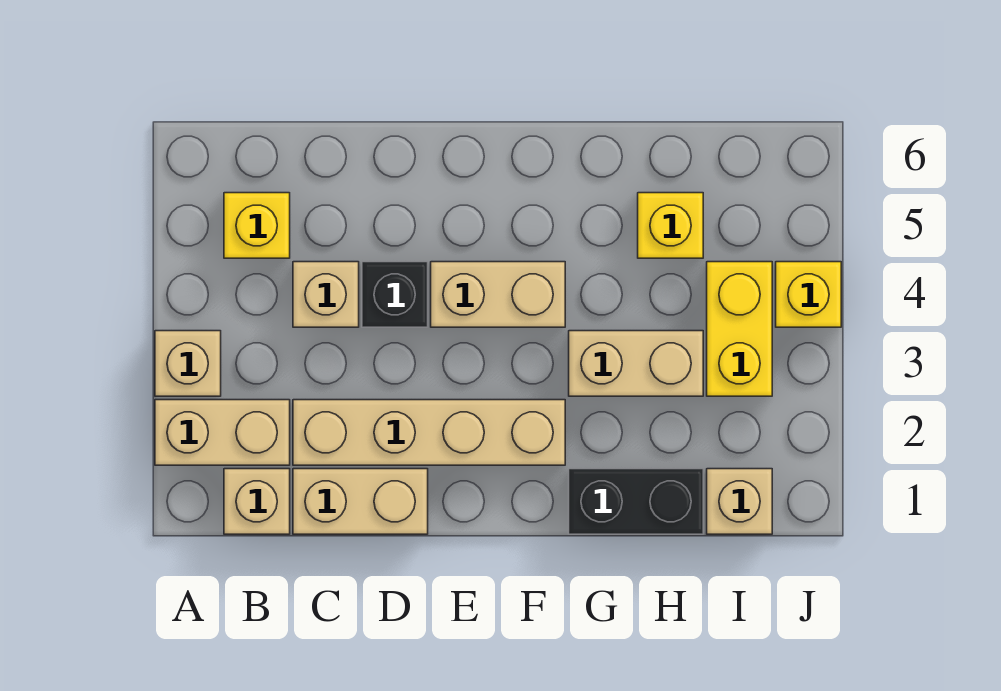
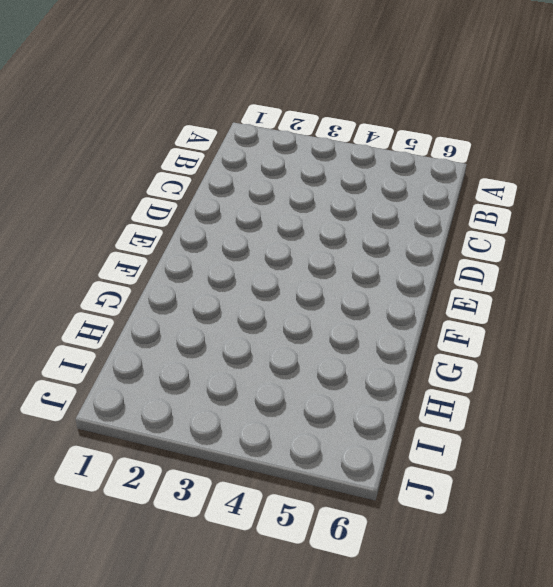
none -> tan brick A2:B2 level 1
none -> tan brick A3 level 1
none -> tan brick B1 level 1

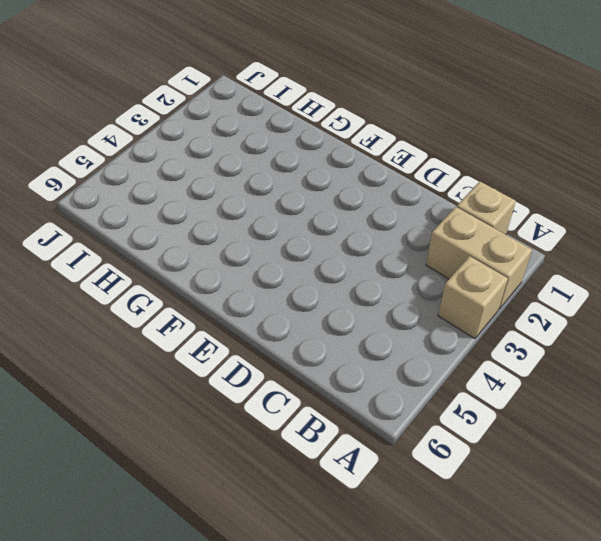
none -> yellow brick B5 level 1
none -> tan brick C1:D1 level 1
none -> tan brick C2:F2 level 1

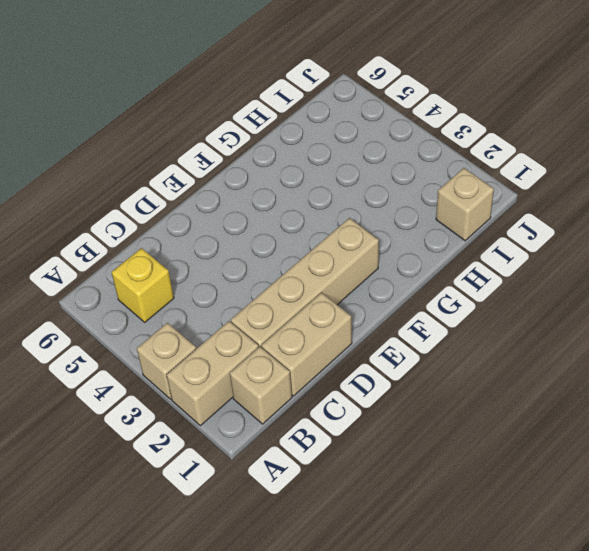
none -> tan brick C4 level 1
none -> black brick D4 level 1
none -> tan brick E4:F4 level 1

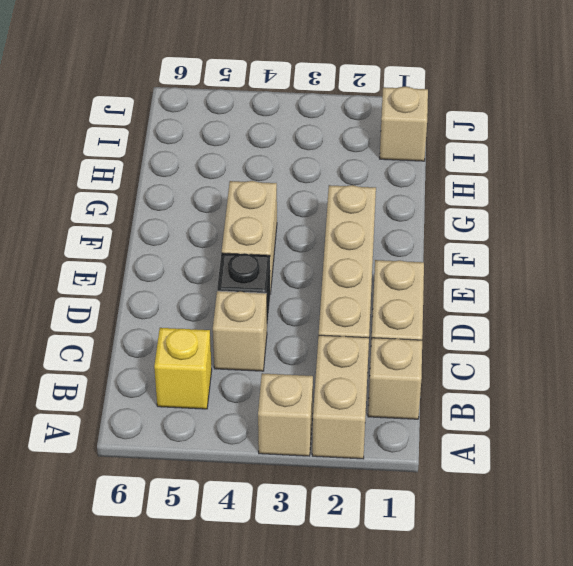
none -> black brick G1:H1 level 1
none -> tan brick G3:H3 level 1
none -> yellow brick H5 level 1

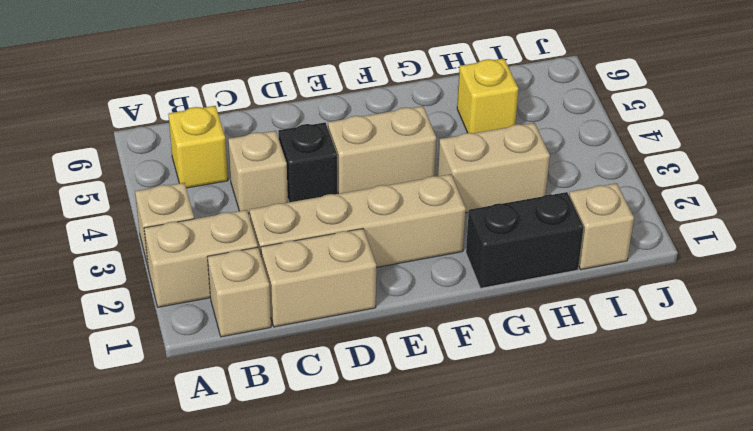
none -> yellow brick I3:I4 level 1
none -> yellow brick J4 level 1

